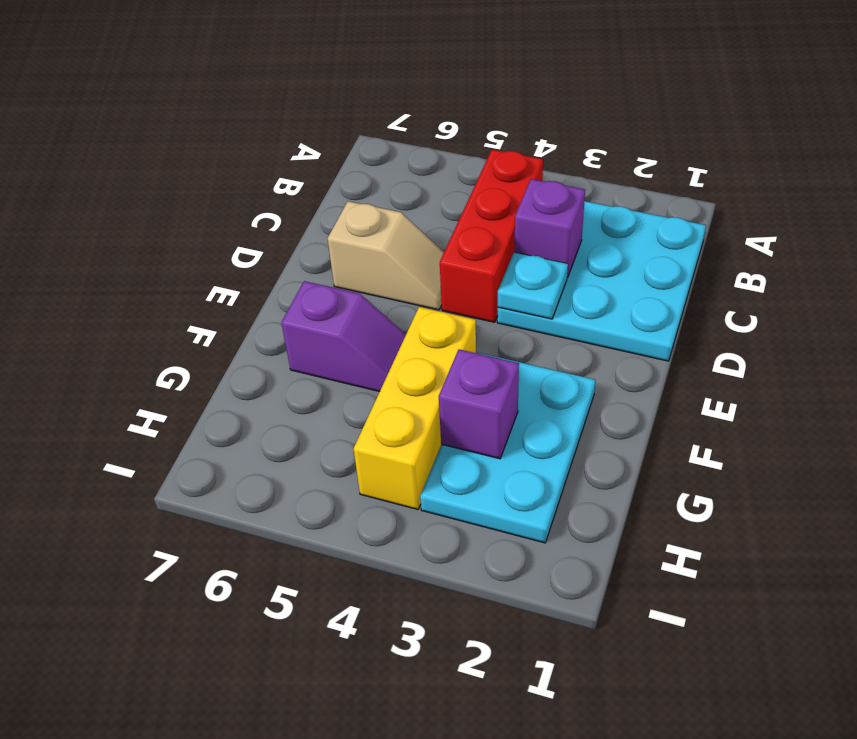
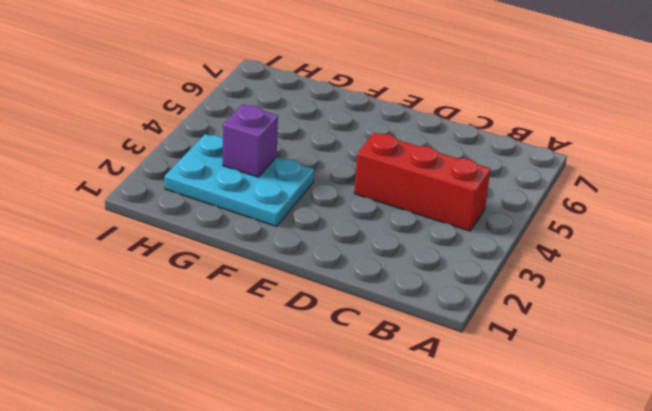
none -> cyan plate B1:D3 level 1
none -> tan slope D5:D6 level 1 top 6

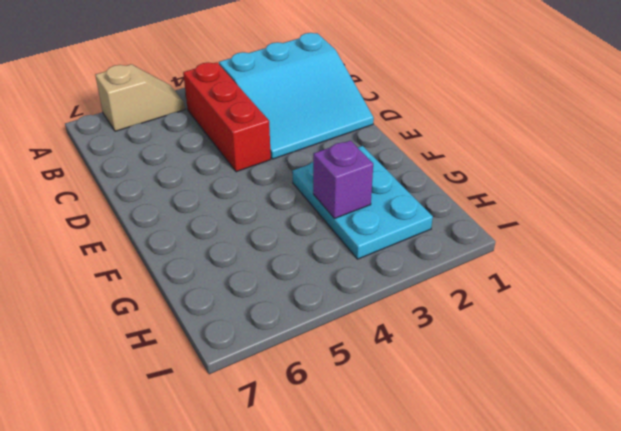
tan slope A5:A6 level 1 top 6 -> tan slope D5:D6 level 1 top 6
cyan slope B1:D3 level 1 top B -> cyan plate B1:D3 level 1
none -> yellow brick F4:H4 level 1
none -> purple slope F5:F6 level 1 top 6

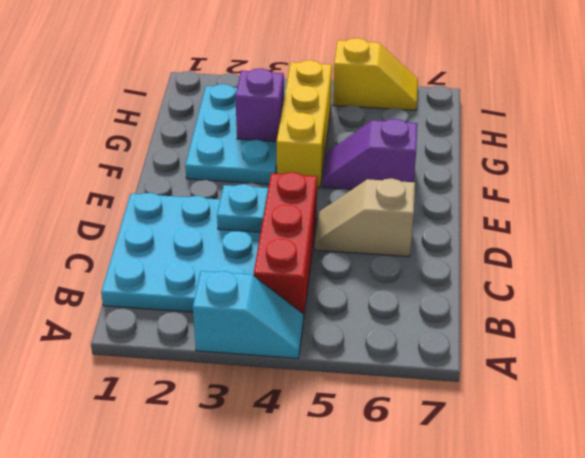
cyan slope A3:A4 level 1 top 3 -> none
yellow slope I5:I6 level 1 top 5 -> none
none -> purple brick C3 level 2

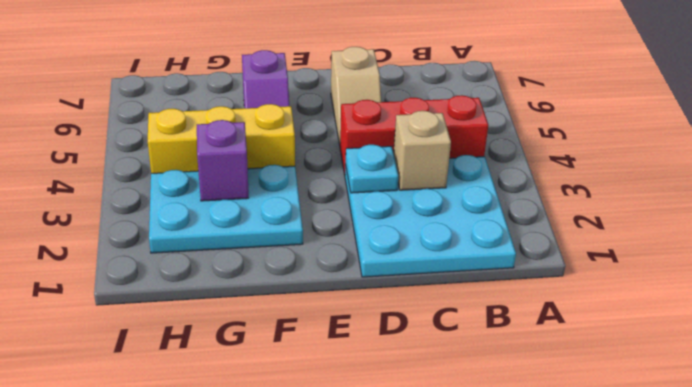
tan brick C3 level 2 -> purple brick C3 level 2

